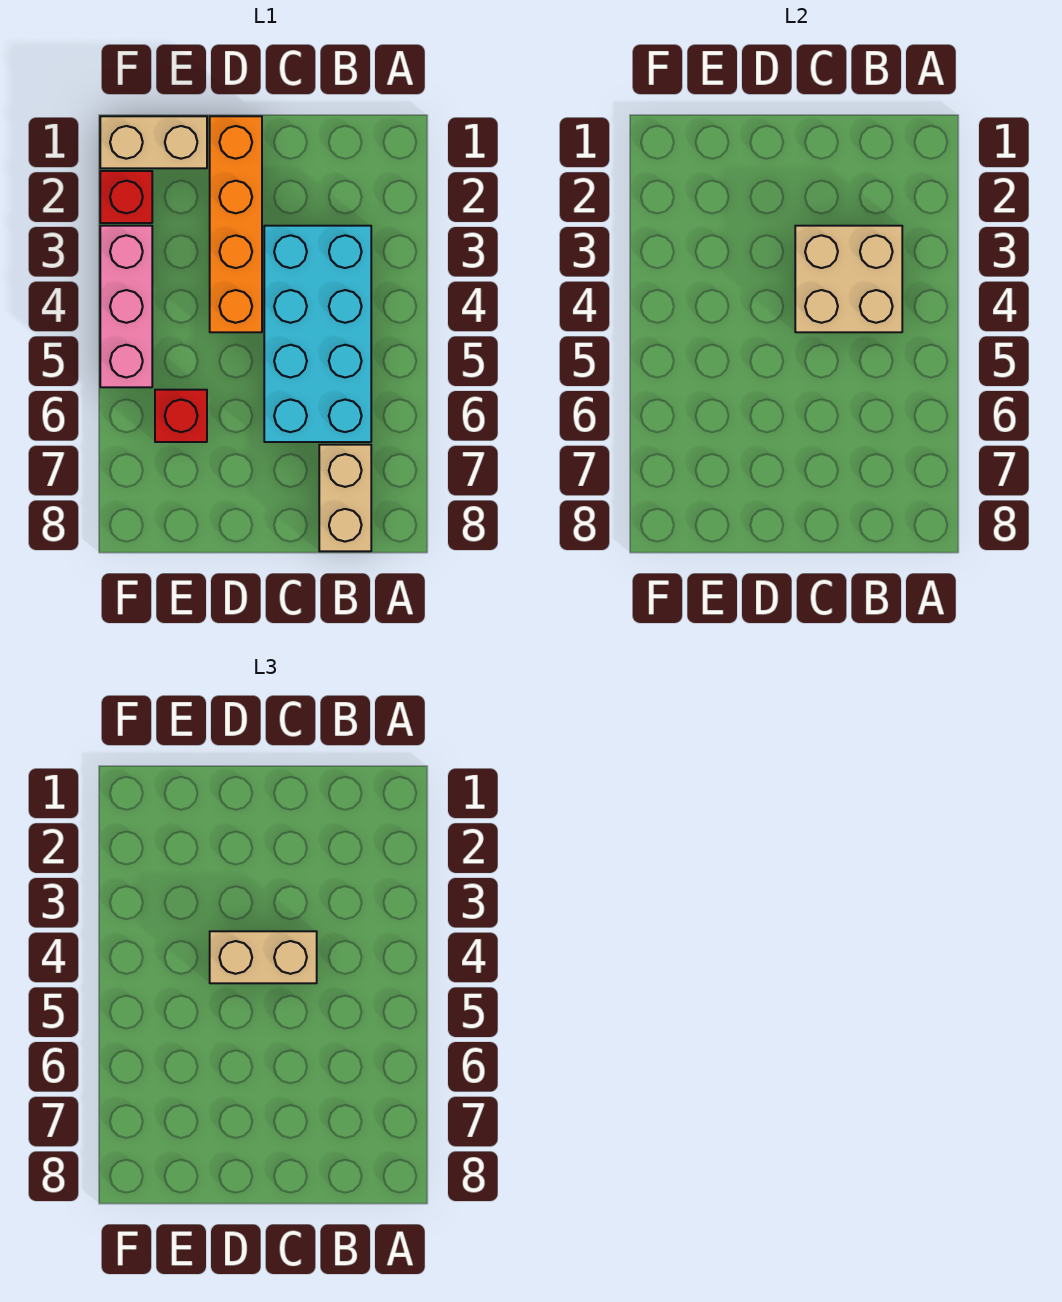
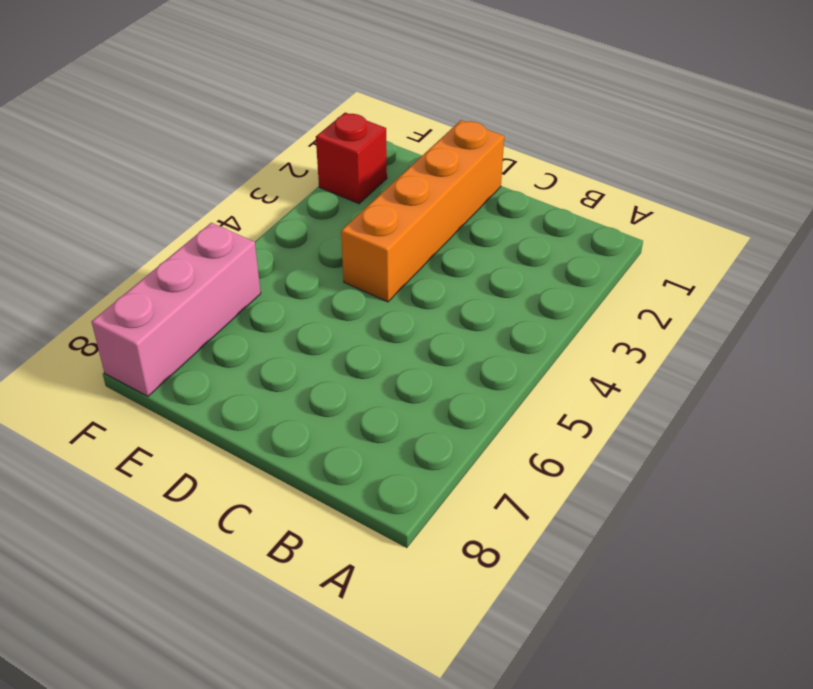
pink brick F6:F8 level 1 -> pink brick F3:F5 level 1
none -> cyan brick B3:C6 level 1
none -> tan brick B7:B8 level 1

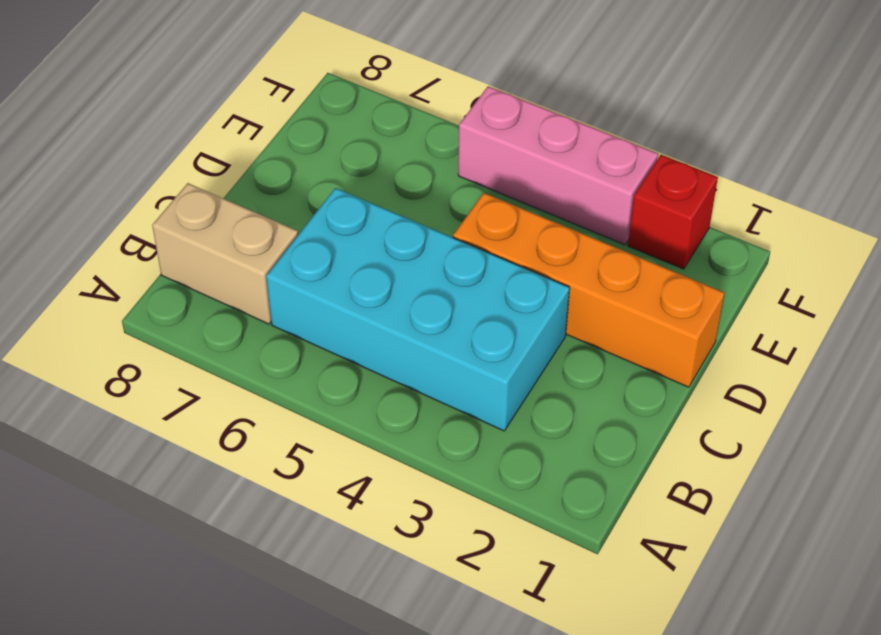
none -> tan brick E1:F1 level 1
none -> red brick E6 level 1

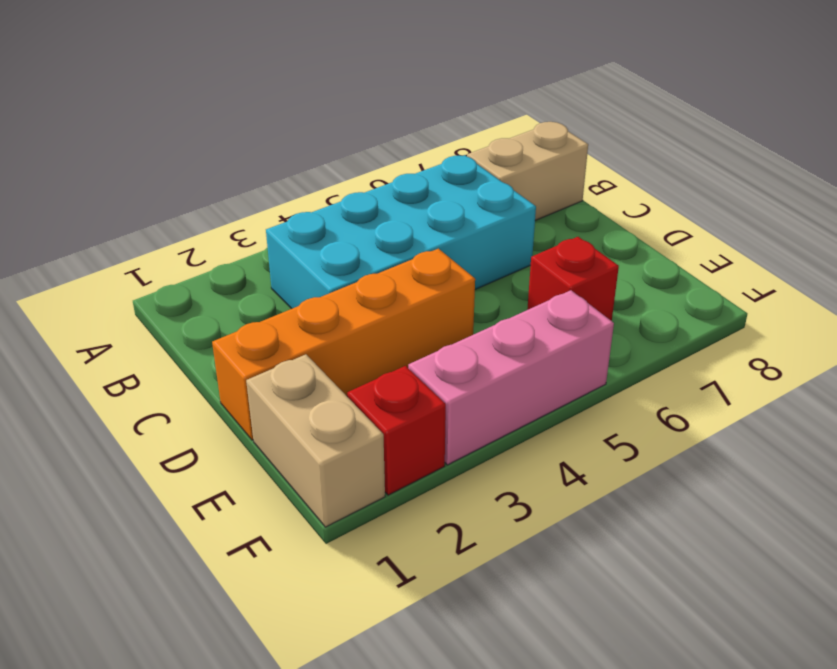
none -> tan brick B3:C4 level 2
none -> tan brick C4:D4 level 3

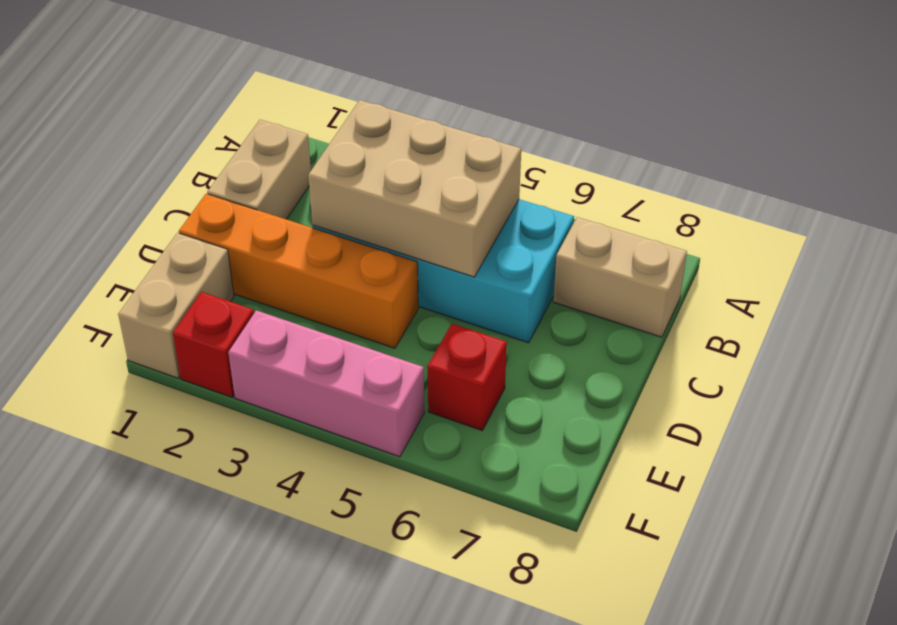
tan brick B1:C1 level 1 -> tan brick C4:D4 level 3
tan brick B3:C5 level 2 -> tan brick B3:C4 level 2

